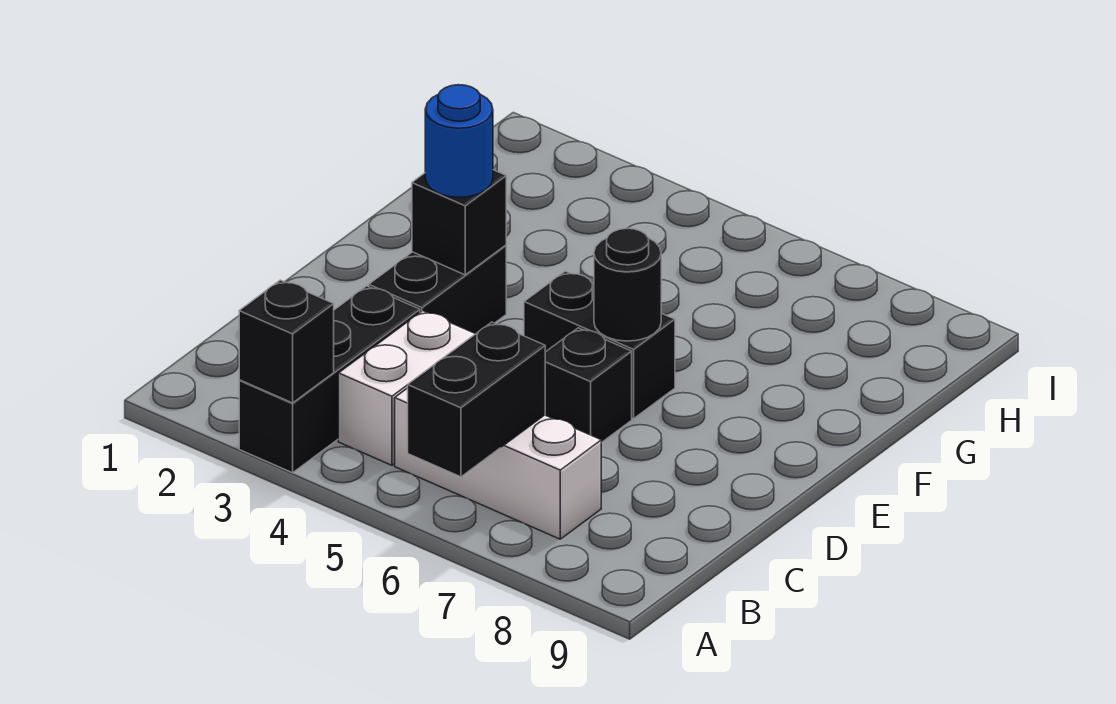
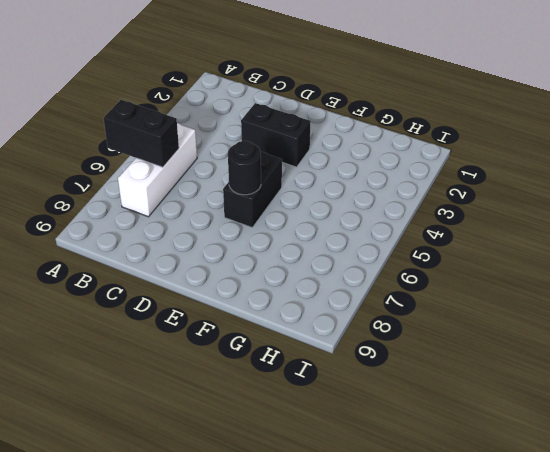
none -> black brick A3:C3 level 1
none -> white brick B4:C4 level 1

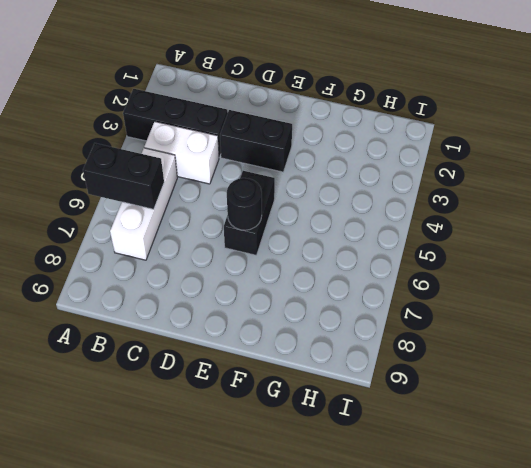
none -> black brick D6 level 1
none -> black brick A3 level 2

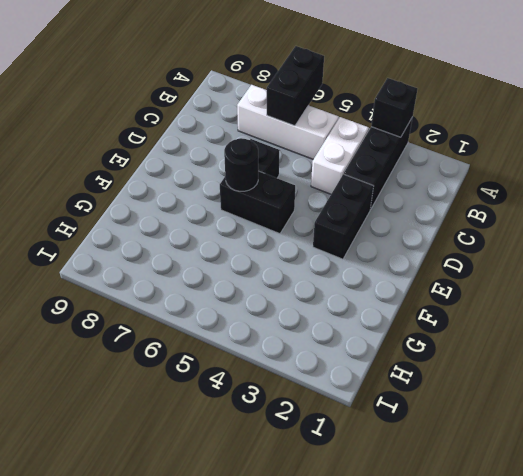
none -> black brick E3 level 2
none -> blue round brick E3 level 3

